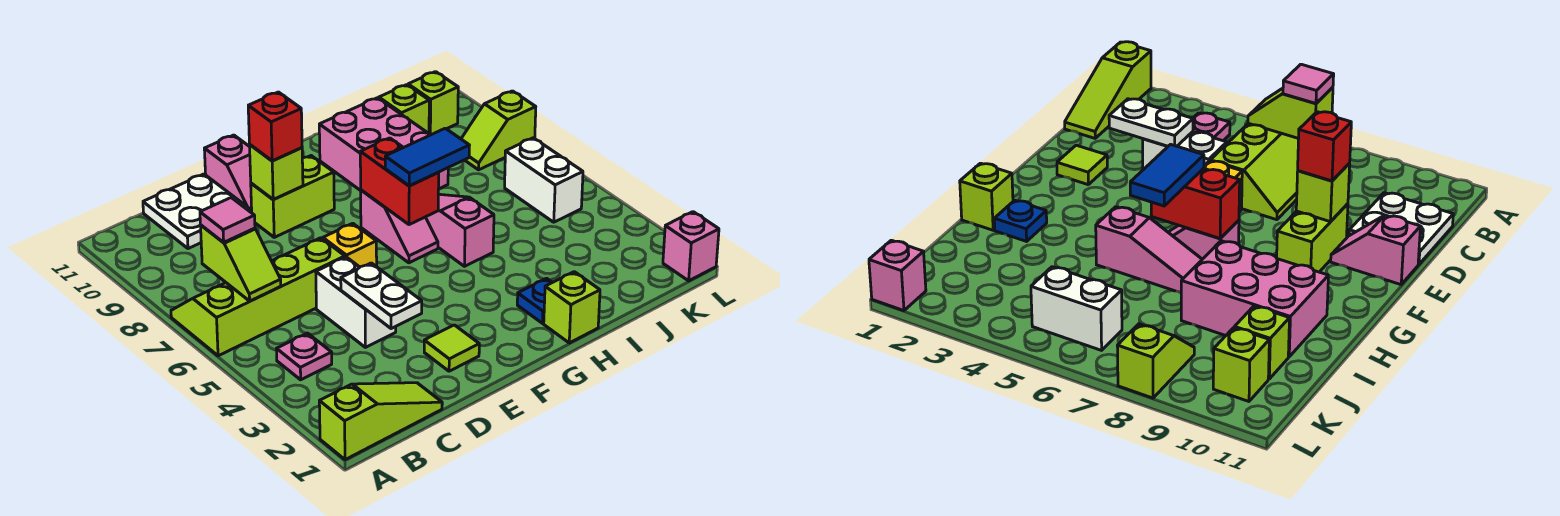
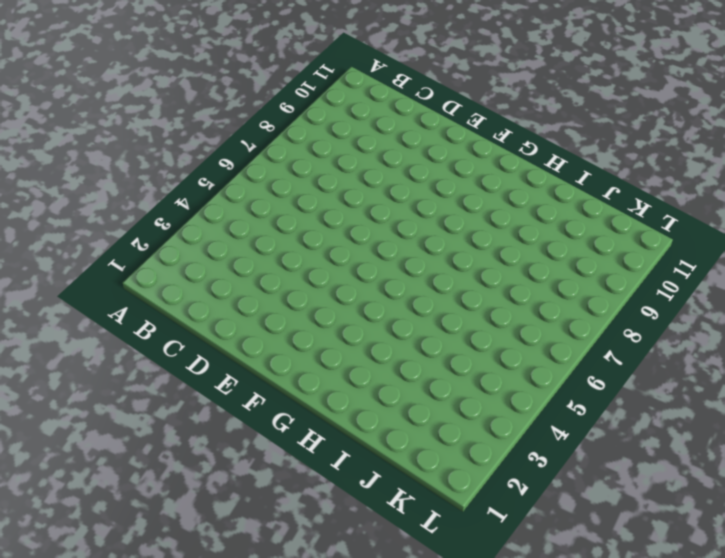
none -> lime slope A1:C1 level 1 top A
none -> lime slope A6:D7 level 1 top 6
none -> pink plate B4 level 1

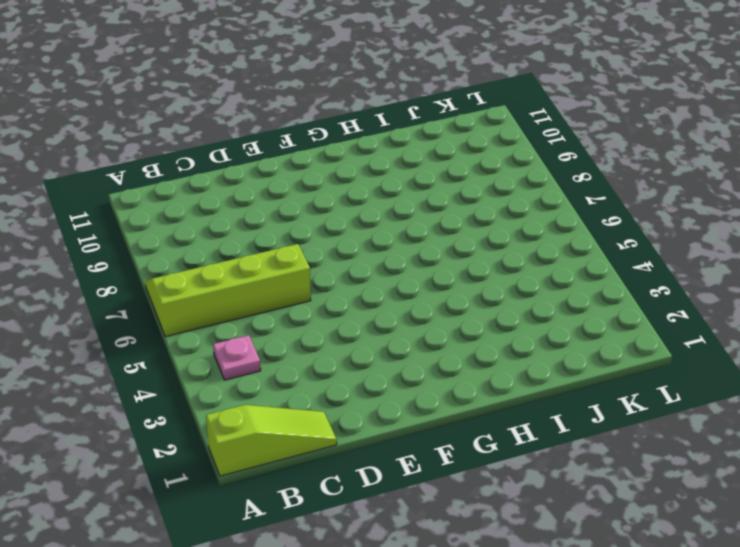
none -> white plate C10:D11 level 1
none -> white brick D4:D5 level 1
none -> lime tile E2 level 1

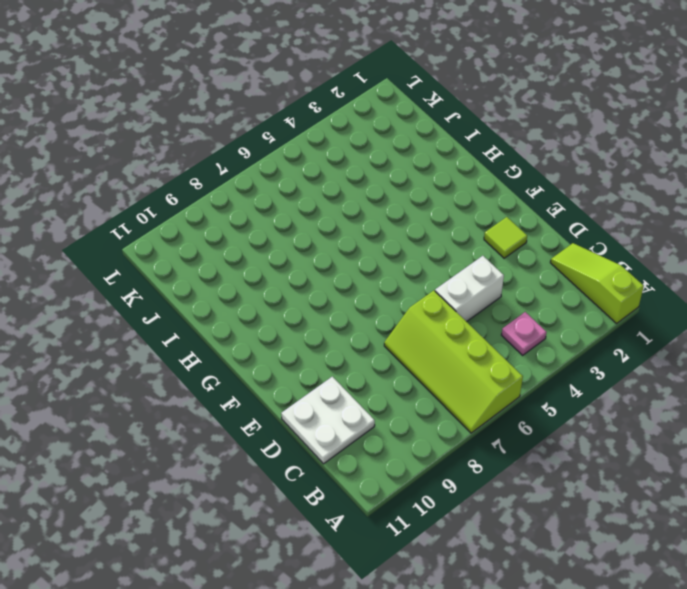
none -> yellow brick E6 level 1
none -> lime brick E9:F9 level 1
none -> pink slope E10:E11 level 1 top 11

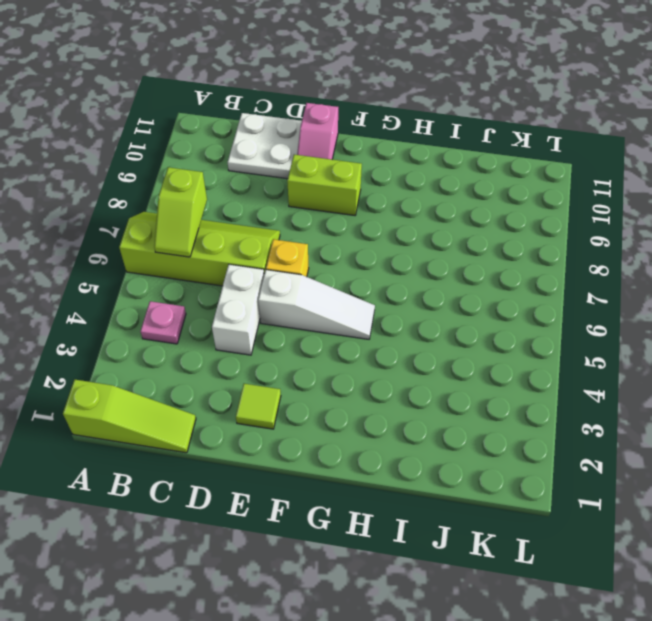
white slope E5:G5 level 1 top E -> none
none -> pink slope G6:G7 level 1 top 7
none -> lime brick H1 level 1
none -> blue plate H2 level 1

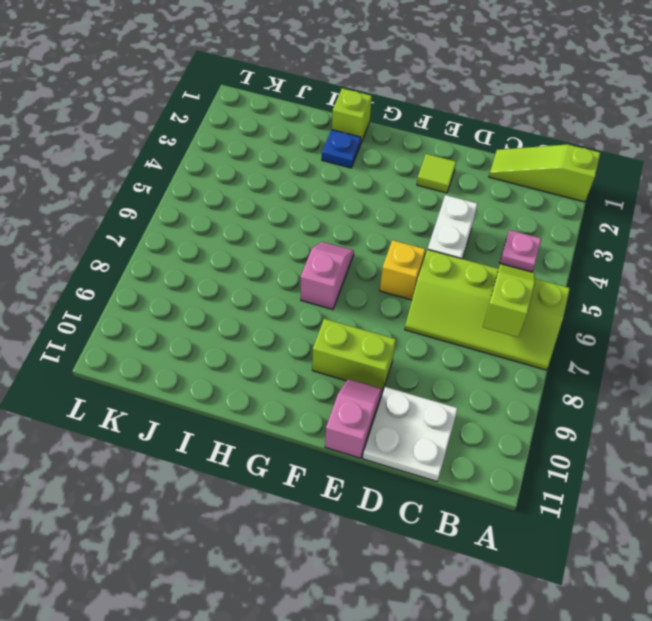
none -> pink slope H5:H7 level 1 top 5
none -> pink brick H8:I10 level 1
none -> lime brick J10 level 1

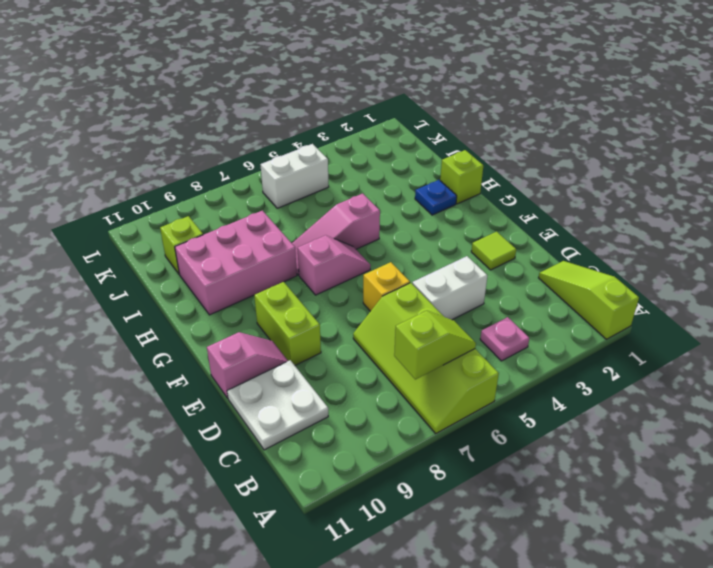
none -> lime slope K8:L8 level 1 top L
none -> lime brick K10 level 1
none -> pink brick L1 level 1

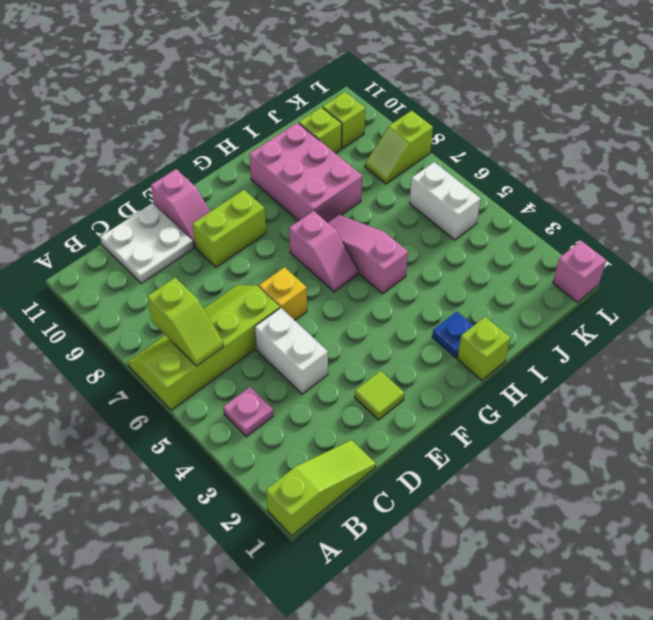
none -> white plate D3:D4 level 2
none -> lime brick E9 level 2
none -> red brick G6:G7 level 2

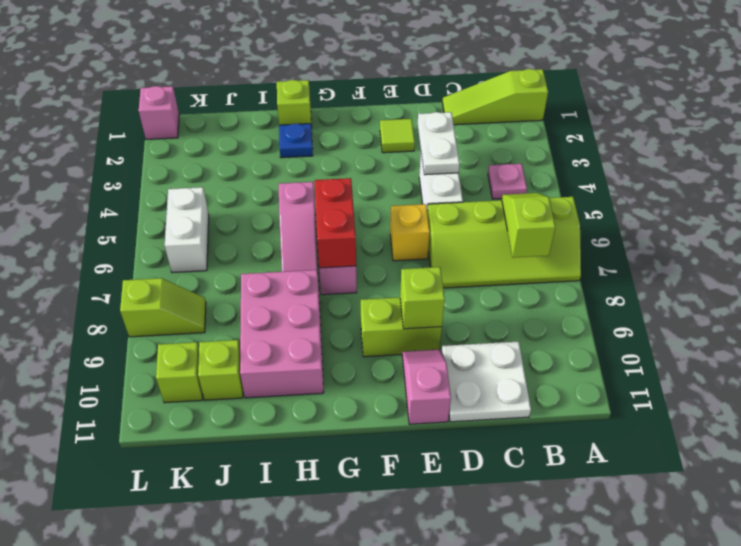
none -> pink tile B7 level 3
none -> red brick E9 level 3
none -> blue tile G6:H6 level 3

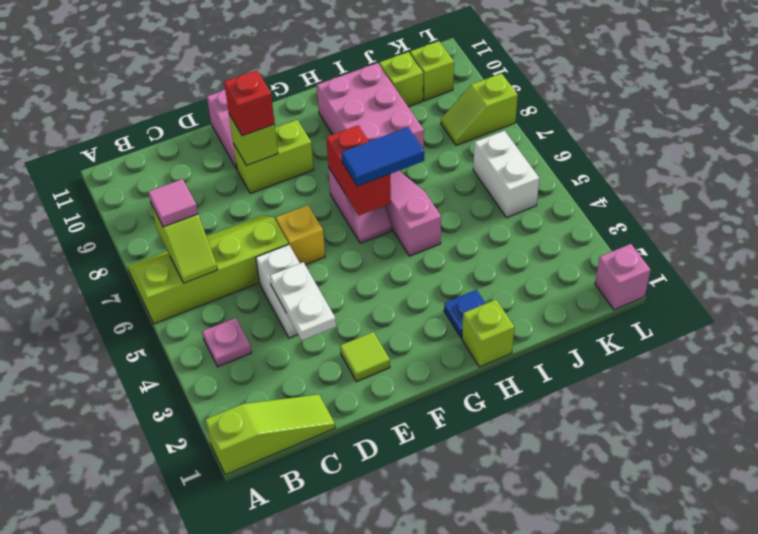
none -> white plate C10:D11 level 1

